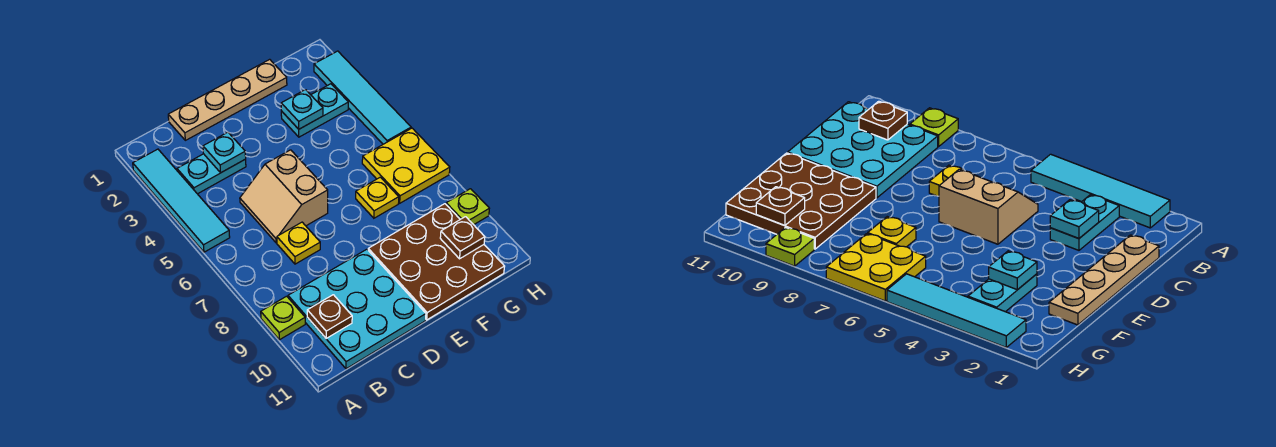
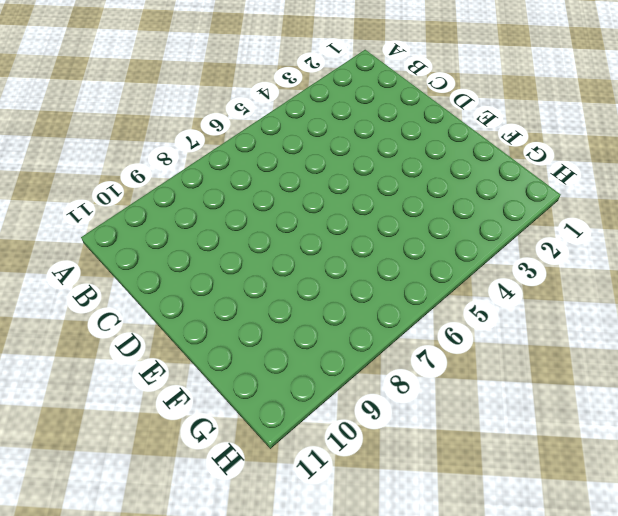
none -> cyan tile A2:A5 level 1
none -> lime plate A9 level 1
none -> cyan plate B3:C3 level 1

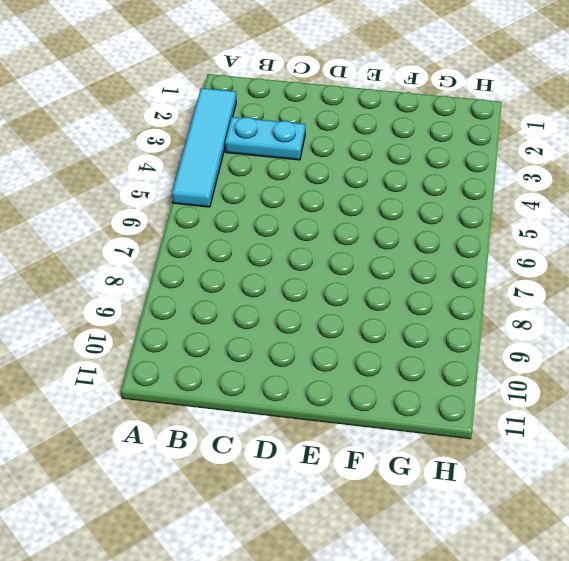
none -> lime plate A9 level 1
none -> cyan plate B9:D11 level 1
none -> tan plate C1:F1 level 1

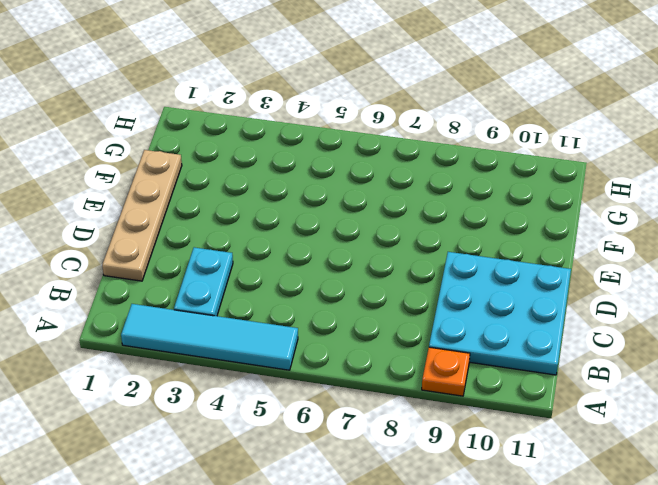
orange plate A9 level 1 -> lime plate A9 level 1
none -> tan slope C5:D6 level 1 top D
none -> yellow plate C7 level 1
none -> brown plate E9:G11 level 1

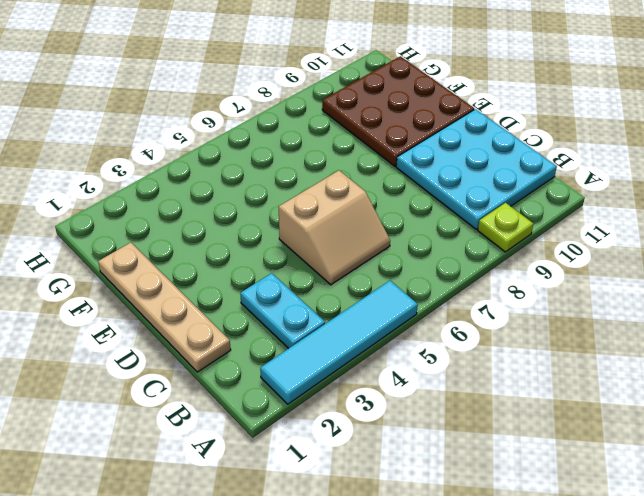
none -> yellow plate C7 level 1
none -> cyan plate F3:G3 level 1
none -> yellow plate F7 level 1

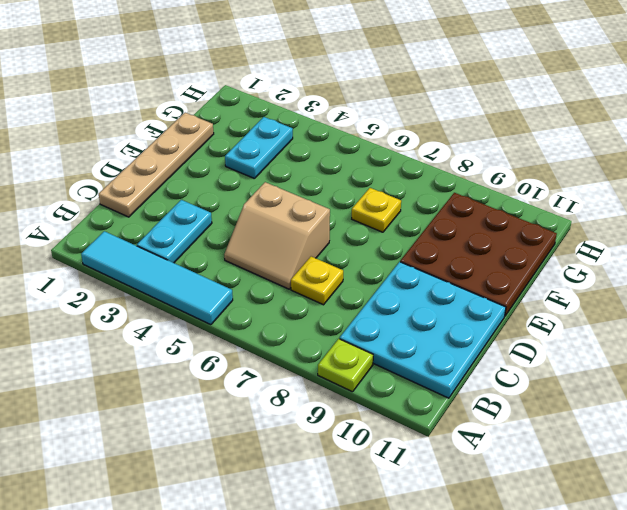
none -> yellow plate G6:H7 level 1
none -> cyan tile H2:H5 level 1
none -> lime plate H9 level 1

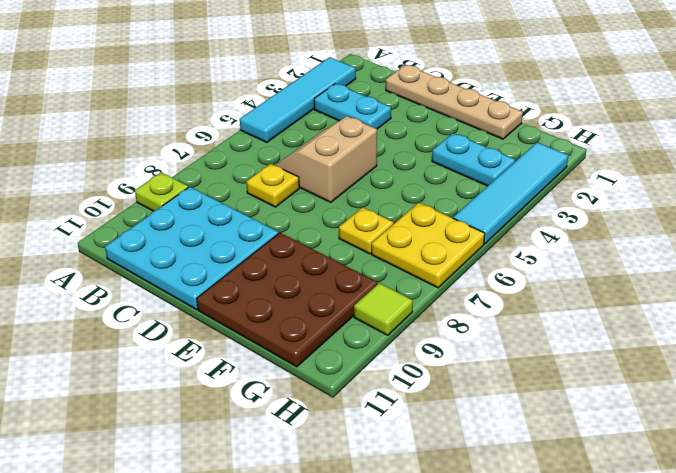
lime tile H9 level 1 -> lime plate H9 level 1
none -> brown plate B10 level 2
none -> cyan plate C3 level 2
none -> cyan plate F3 level 2

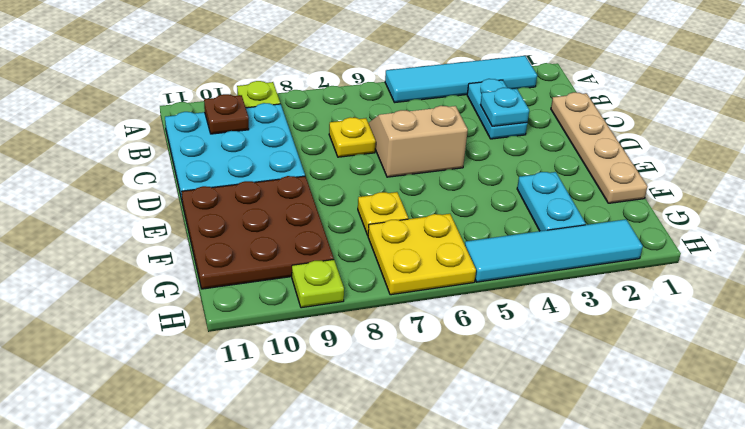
none -> cyan plate F3 level 2
none -> brown plate G10 level 2

